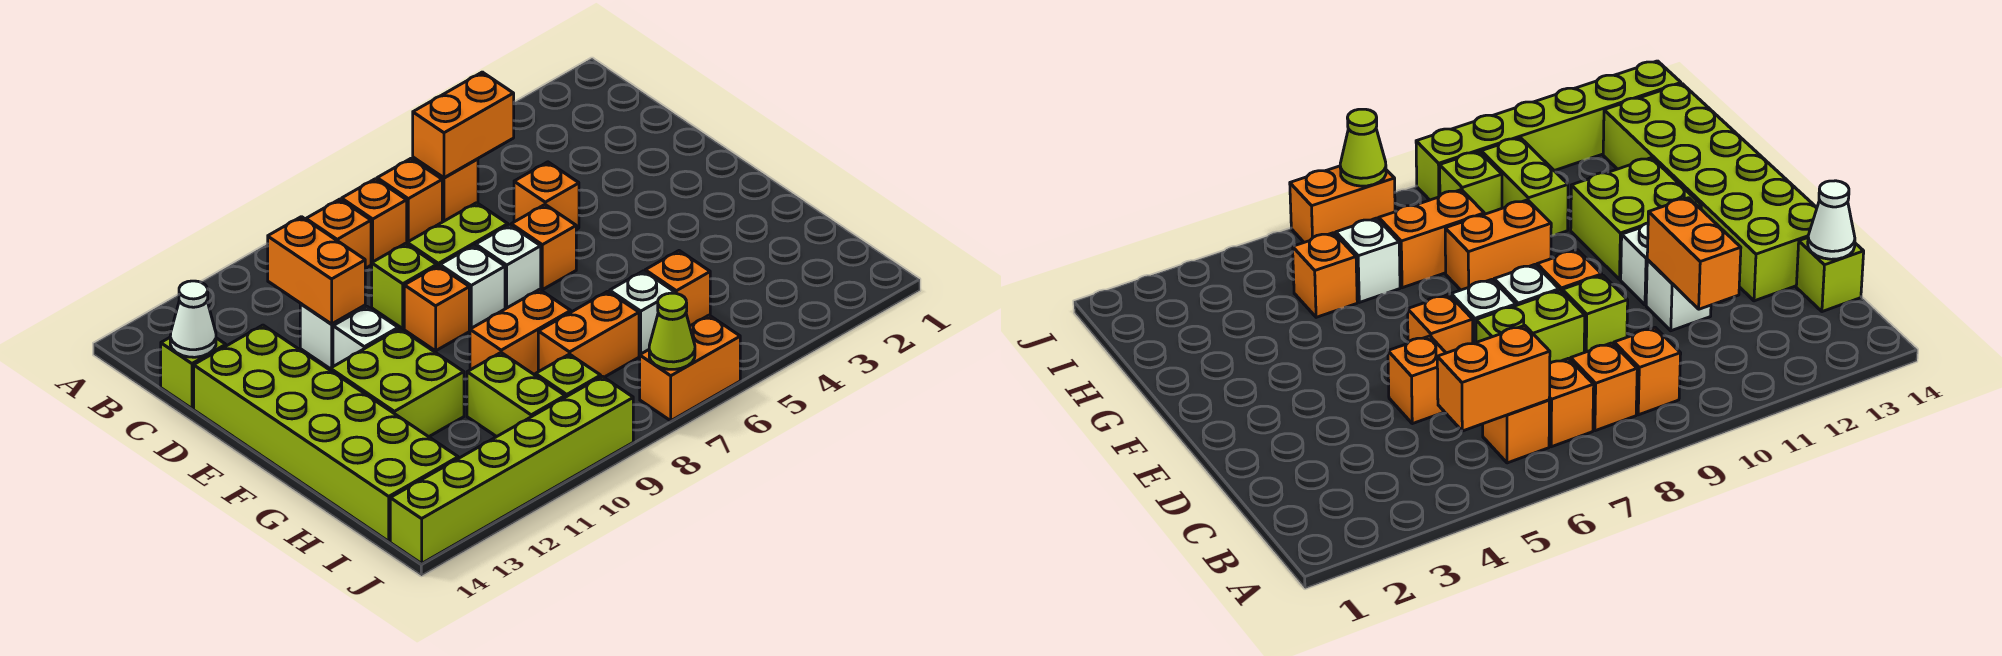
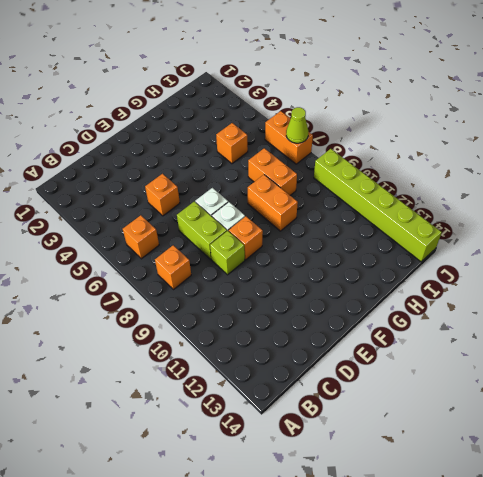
none -> orange brick B7 level 1
none -> orange brick B9 level 1
none -> lime brick C14 level 1

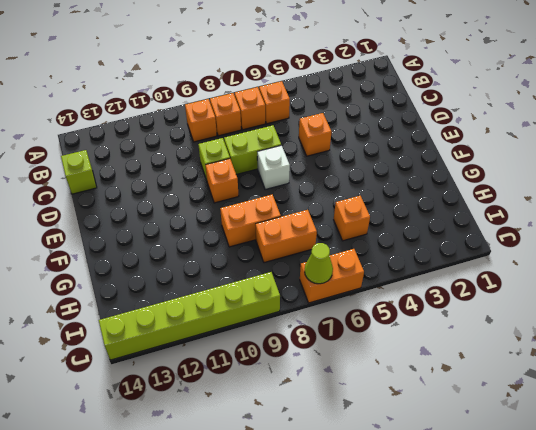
none -> white brick D11 level 1
none -> lime brick D13:I14 level 1
none -> orange brick E6 level 1

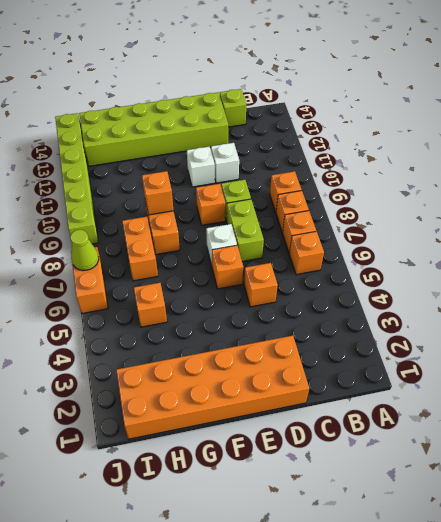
orange brick D1:I2 level 1 -> none
orange brick G9 level 2 -> none
none -> white brick E8 level 1
none -> lime brick F11:G12 level 1
none -> white brick H6 level 1

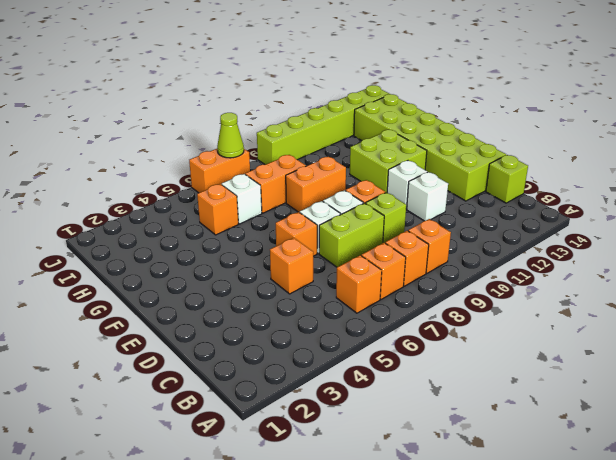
none -> lime brick H10:I10 level 1
none -> lime brick I9 level 1
none -> orange brick B5:B6 level 2

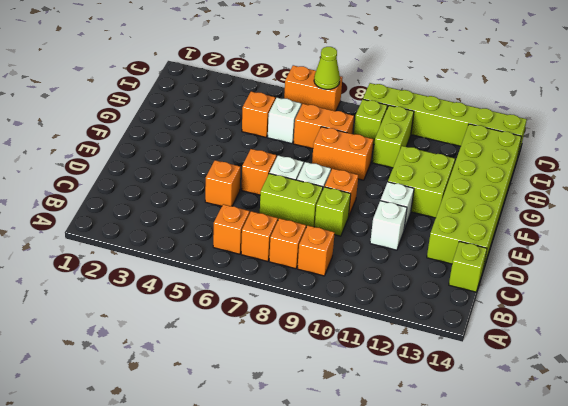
none -> orange brick B5:B6 level 2
none -> orange brick C11:D11 level 2
none -> white cone C14 level 2

